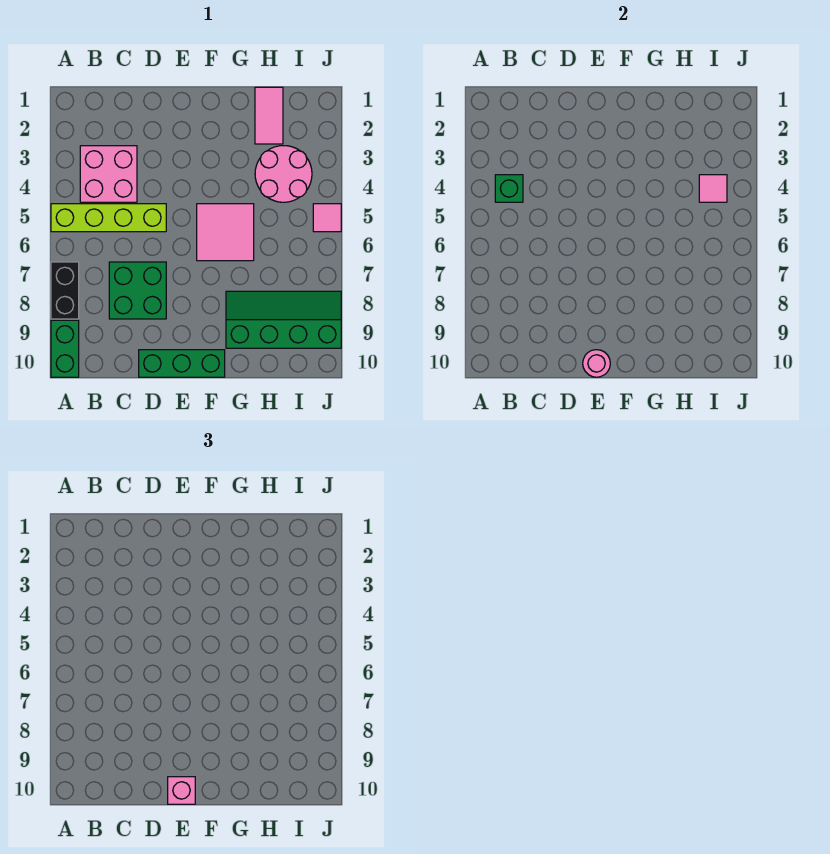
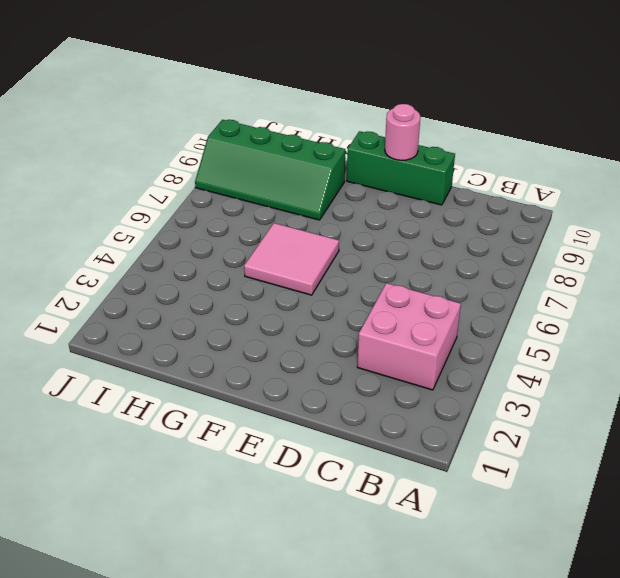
none -> lime brick A5:D5 level 1
none -> black brick A7:A8 level 1
none -> green brick A9:A10 level 1

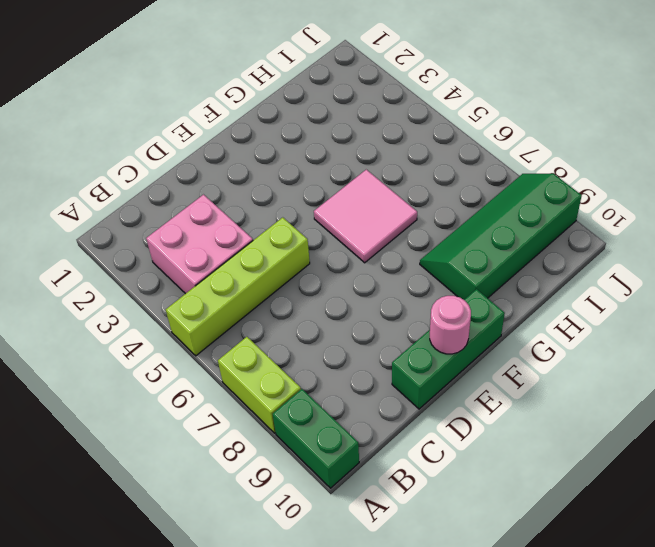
lime brick A7:A8 level 1 -> black brick A7:A8 level 1
none -> green brick C7:D8 level 1
none -> pink tile H1:H2 level 1
none -> pink round brick H3:I4 level 1

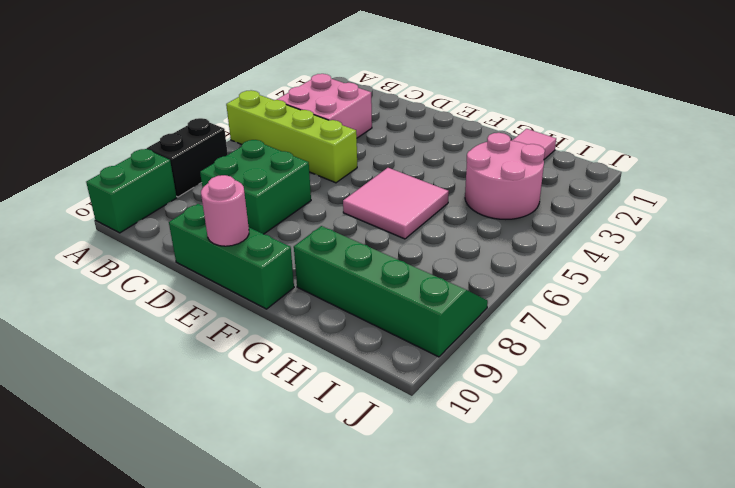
none -> pink tile J5 level 1
none -> green brick B4 level 2
none -> pink tile I4 level 2

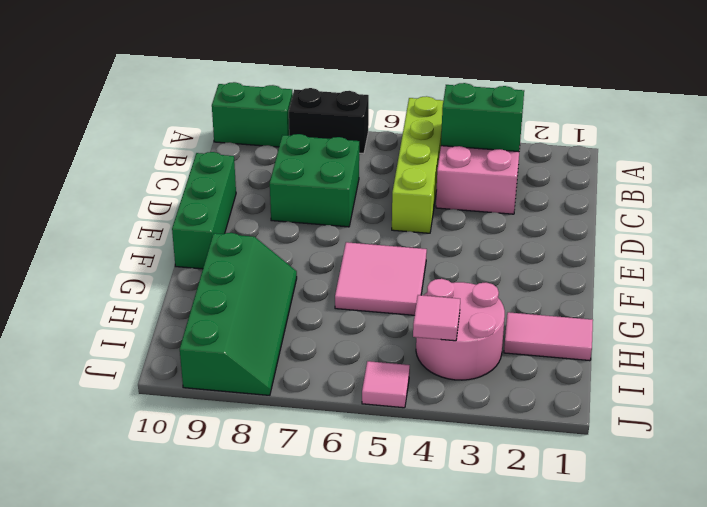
green brick B3:B4 level 2 -> green brick B4 level 2
none -> pink round brick E10 level 2
none -> pink brick E10 level 3

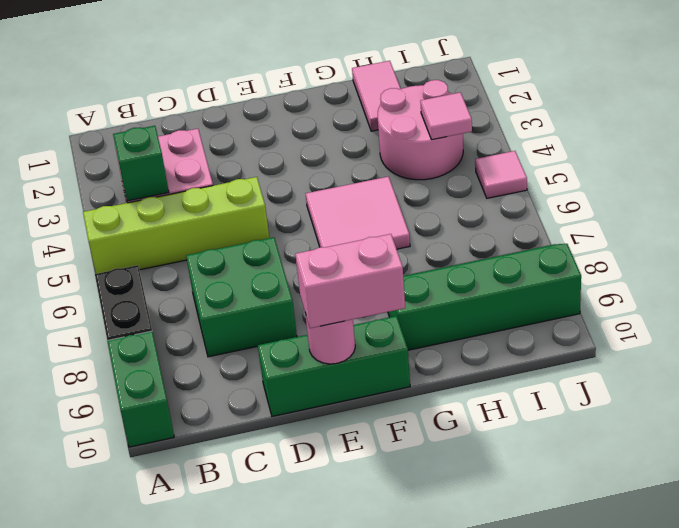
pink brick E10:F10 level 3 -> pink brick E10 level 3

